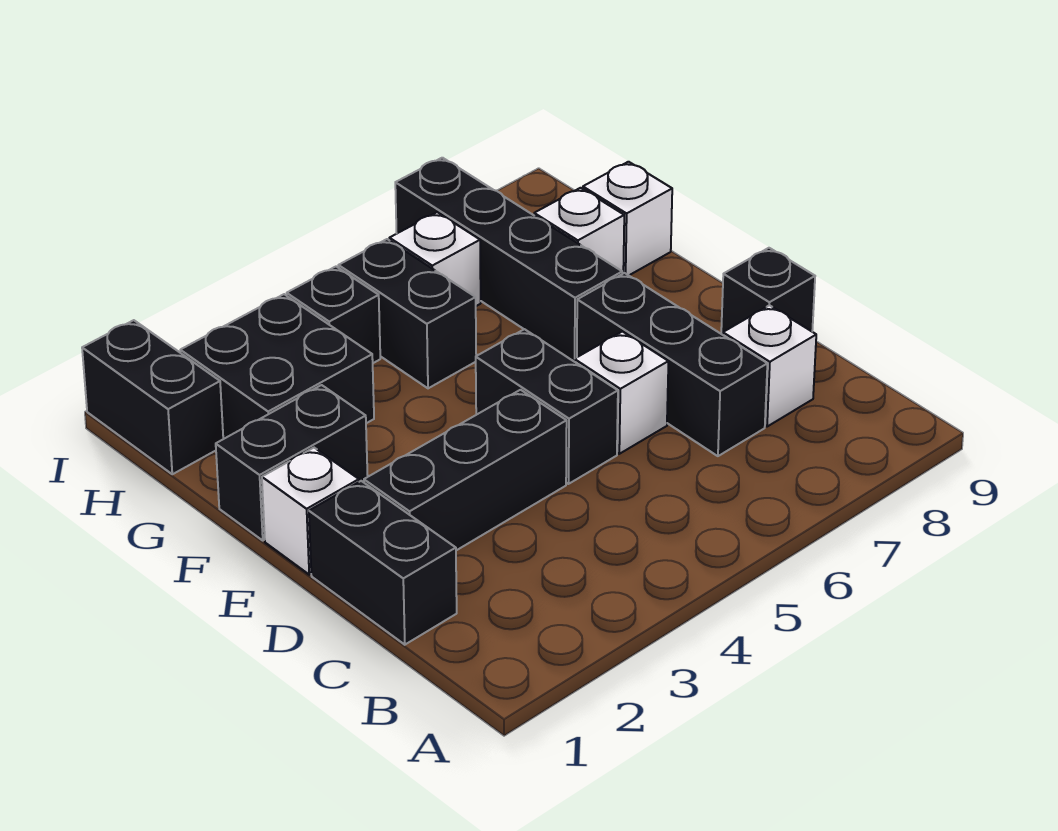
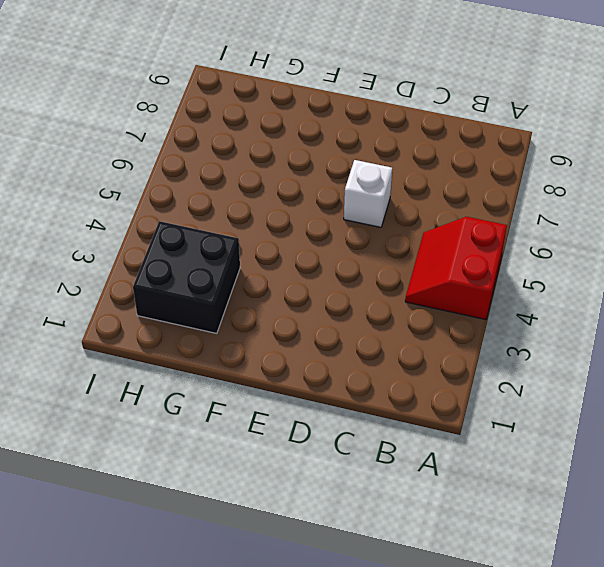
red slope A4:B5 level 1 top A -> none
none -> black brick C1:D1 level 1
none -> black brick C7:E7 level 1
none -> white brick C8 level 1

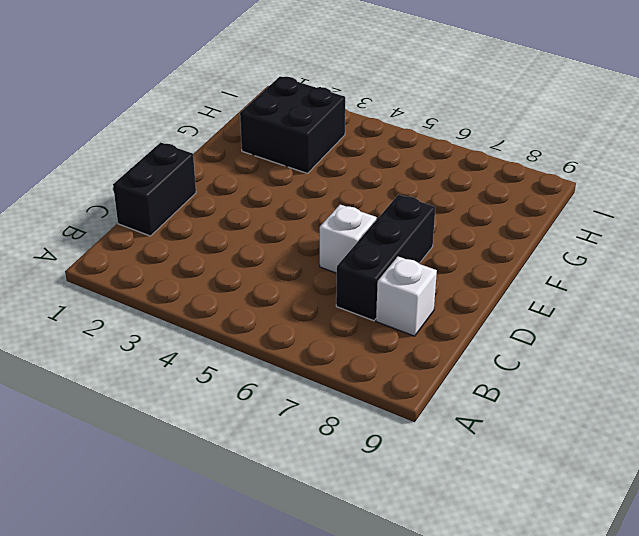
none -> black brick D2:D4 level 1
none -> black brick D5:E5 level 1
none -> black brick D9 level 1

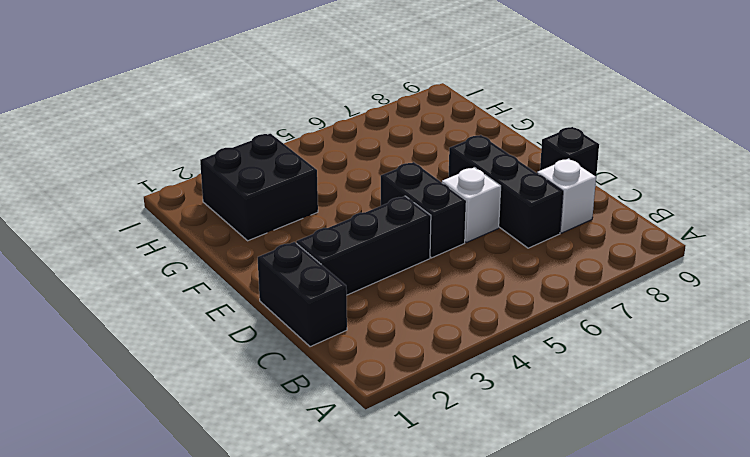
none -> white brick E1 level 1
none -> black brick F1:F2 level 1
none -> black brick F7:I7 level 1

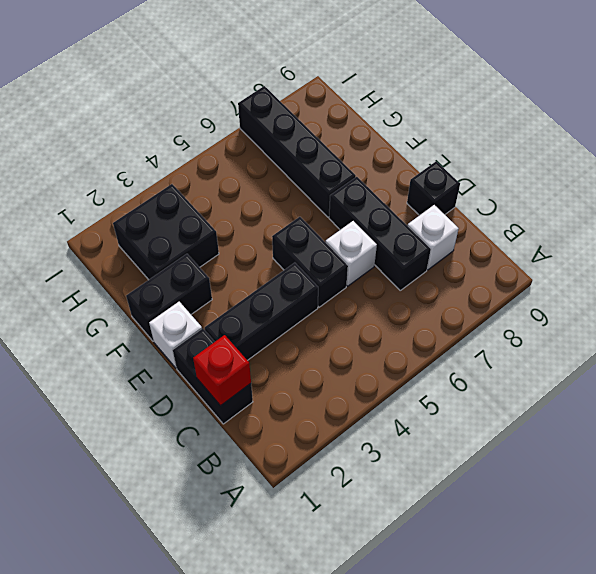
red brick C1 level 2 -> none
none -> black brick G5:H5 level 1
none -> white brick G8 level 1
none -> white brick G9 level 1

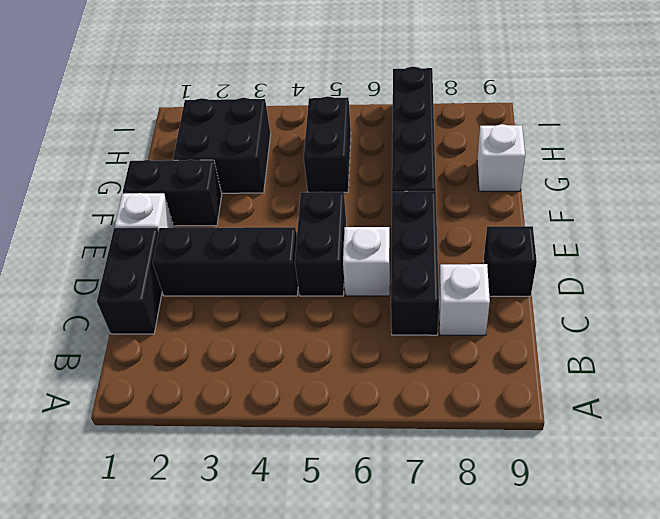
none -> white brick G8 level 1
none -> black brick H1:I1 level 1
none -> black brick H4 level 1

